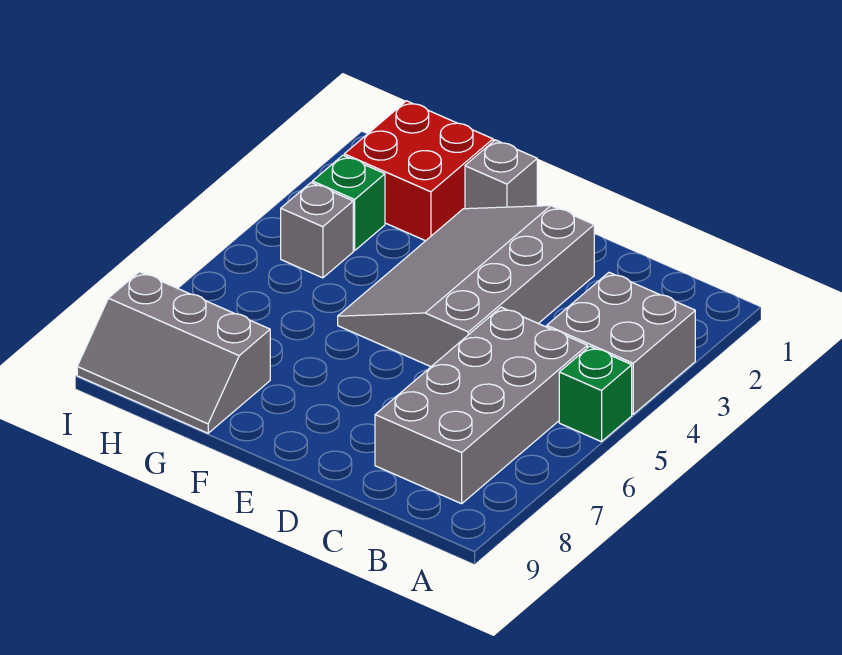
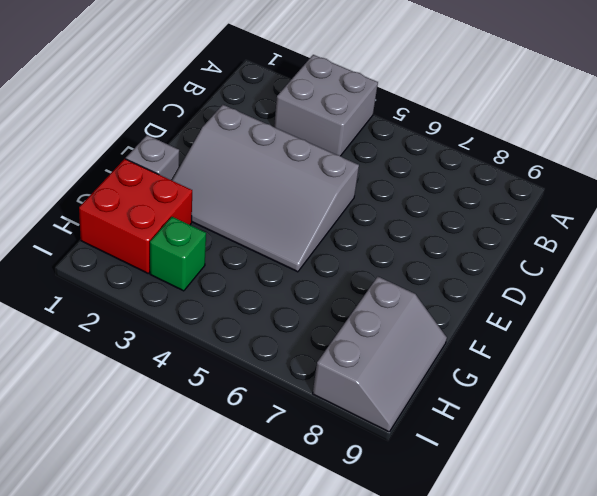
none -> green brick A5 level 1
none -> grey brick B5:C8 level 1

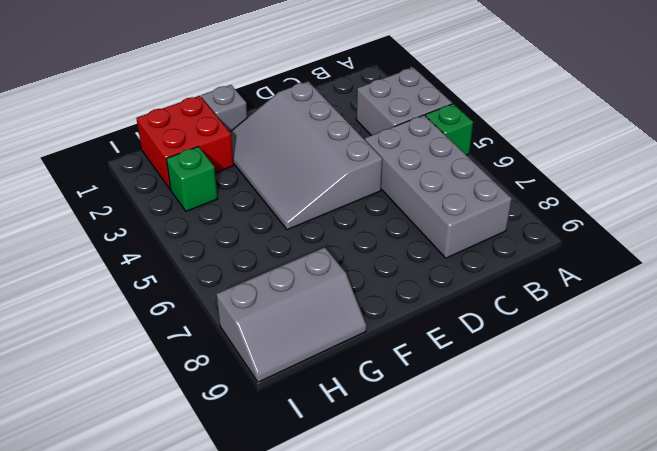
none -> grey brick H4 level 1

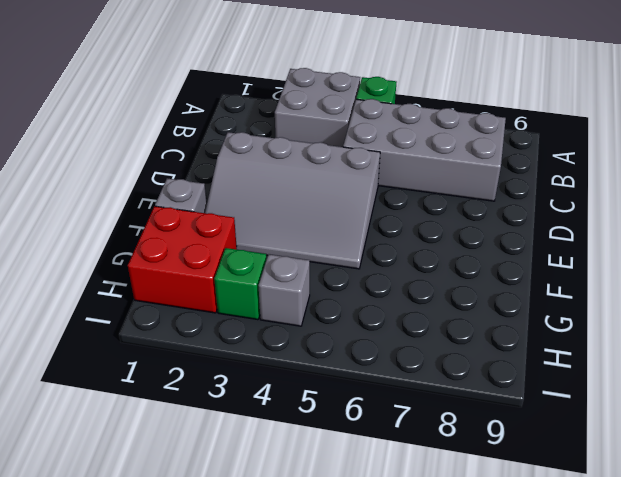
none -> grey slope G8:I9 level 1 top 8

